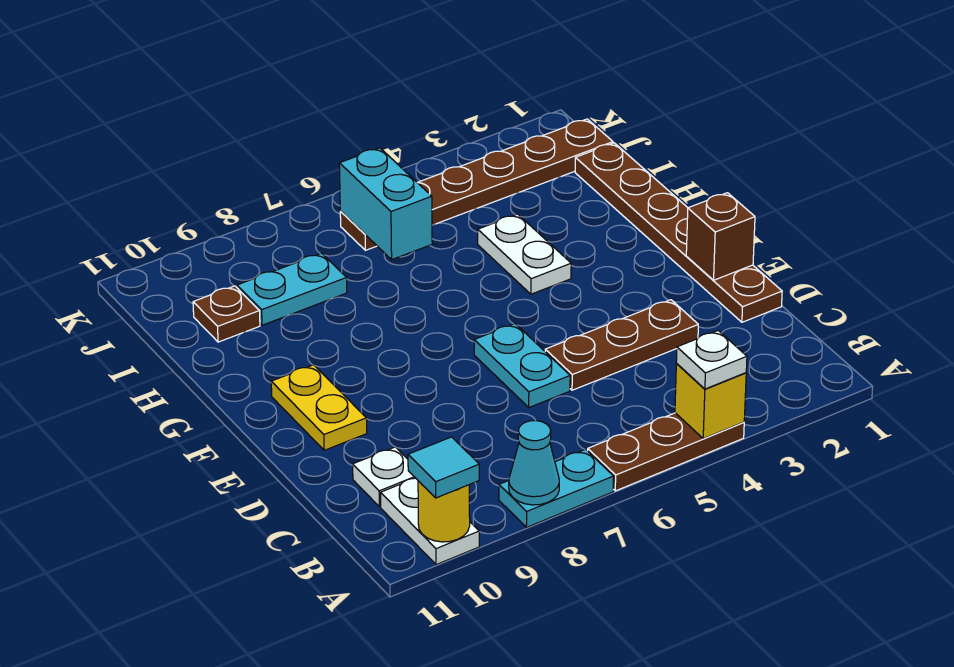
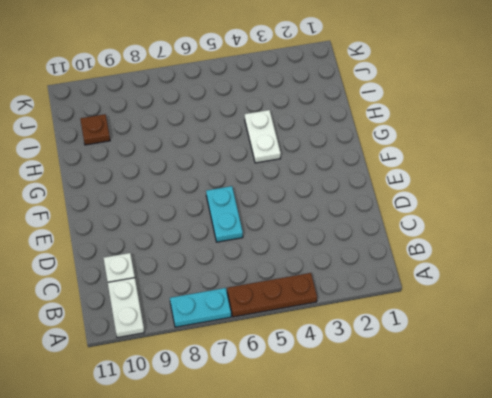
none -> brown plate D1:I1 level 1
none -> brown plate D3:D5 level 1
none -> yellow plate E10:F10 level 1

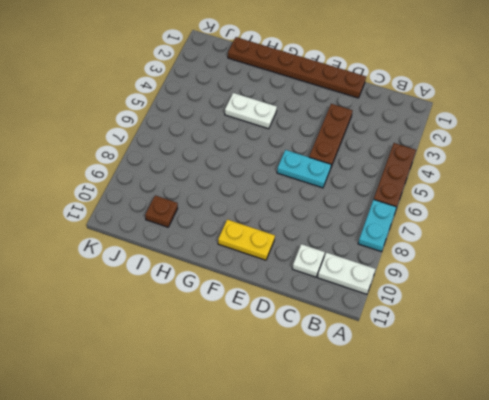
none -> cyan plate I8:I9 level 1
none -> brown plate J1:J6 level 1
none -> yellow brick A4 level 2

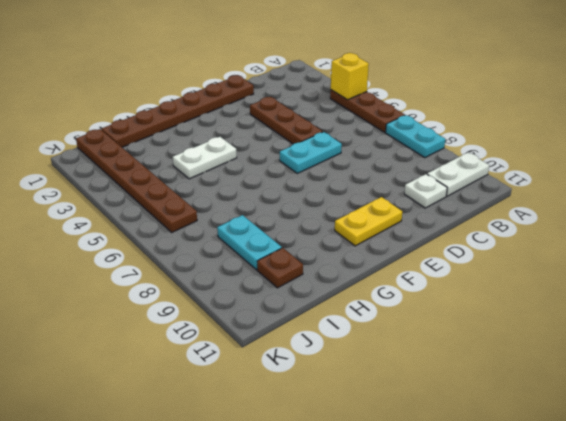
none -> cyan cone A8 level 2
none -> yellow round brick A10 level 2
none -> brown brick E1 level 2

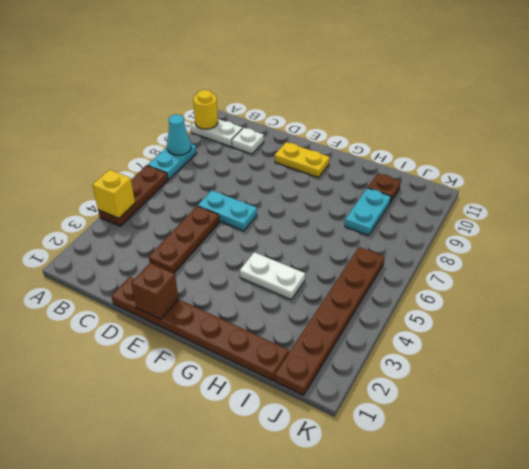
none -> cyan brick I6:J6 level 2
none -> white plate A4 level 3
none -> cyan tile A10 level 3

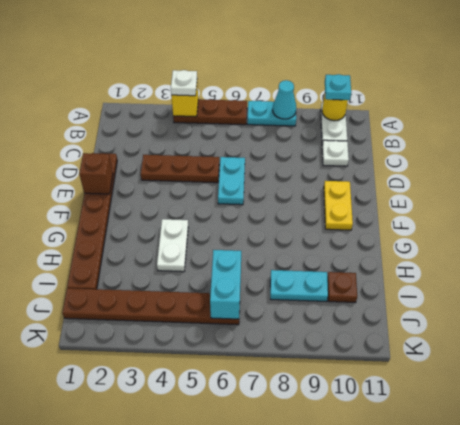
cyan plate A10 level 3 -> cyan tile A10 level 3

